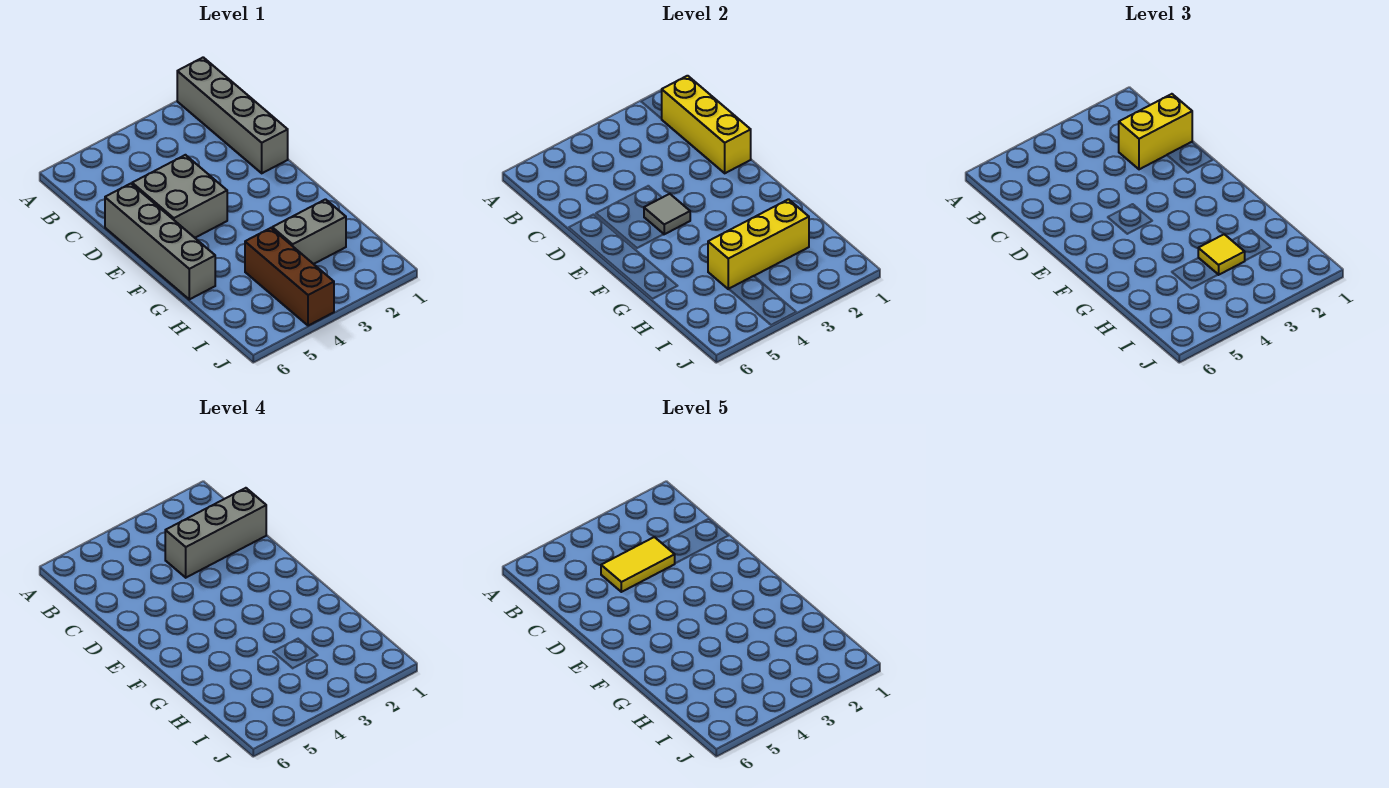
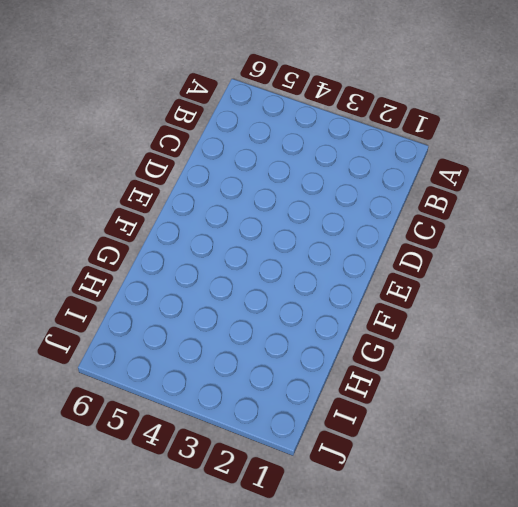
none -> grey brick A1:D1 level 1
none -> grey brick D4:E5 level 1
none -> grey brick D6:G6 level 1

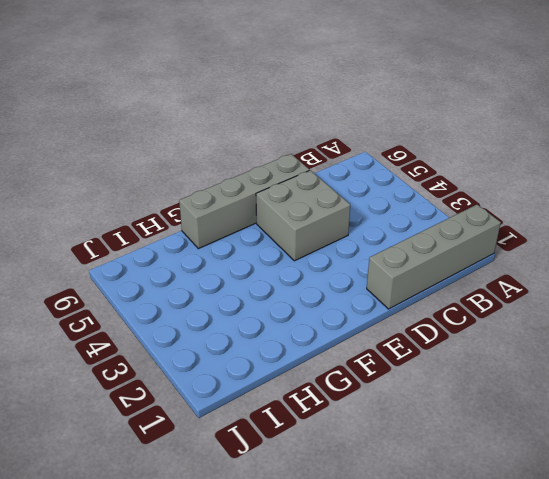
none -> grey brick H2:H3 level 1
none -> brown brick H4:J4 level 1
none -> yellow brick B1:D1 level 2

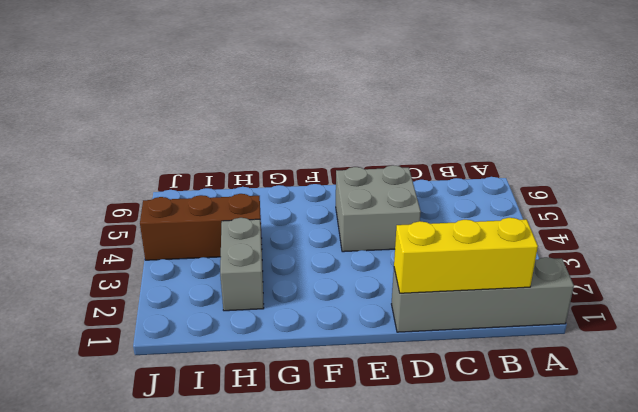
none -> grey brick D6:G6 level 1
none -> grey tile E4 level 2
none -> yellow brick H2:H4 level 2

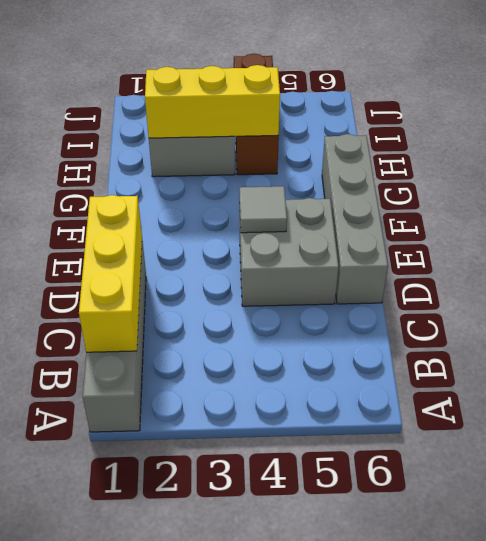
none -> yellow brick C1:C2 level 3
none -> yellow tile H3 level 3
none -> grey brick C1:C3 level 4

